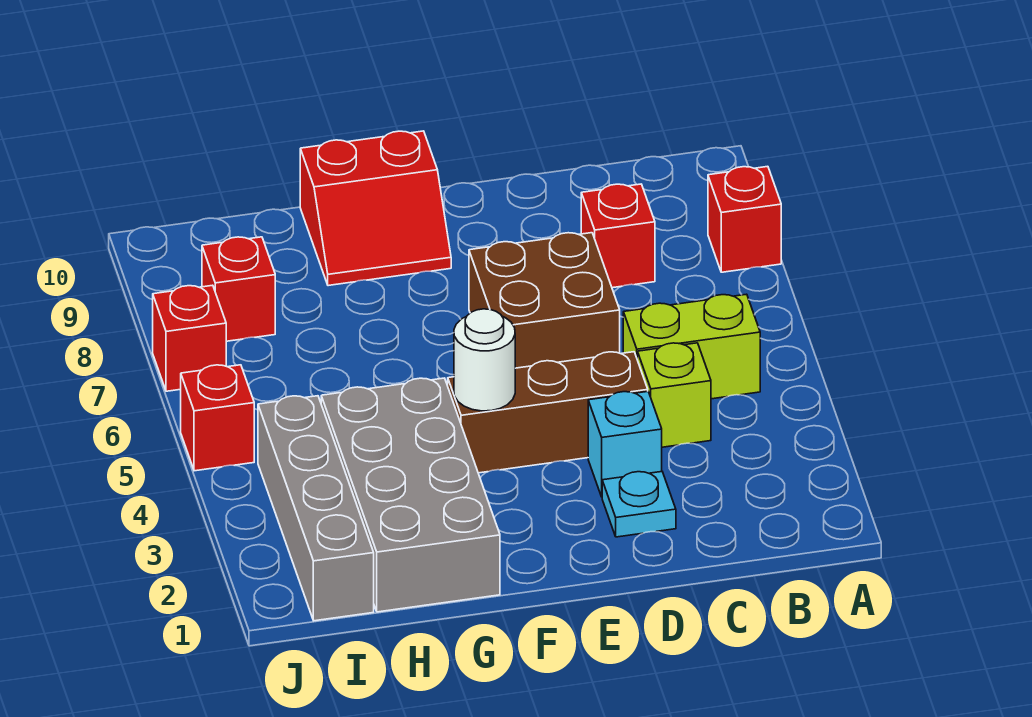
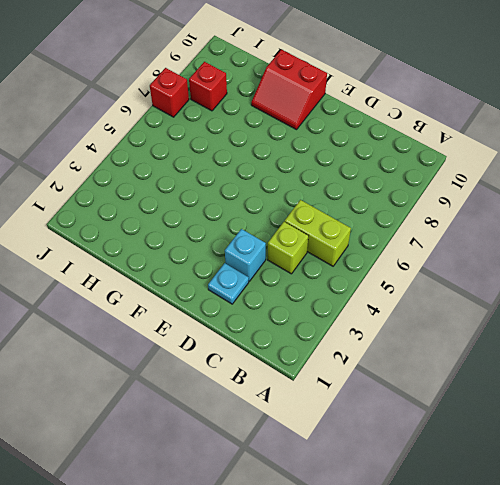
none -> red brick A8 level 1
none -> red brick C8 level 1
none -> brown brick D4:F4 level 1

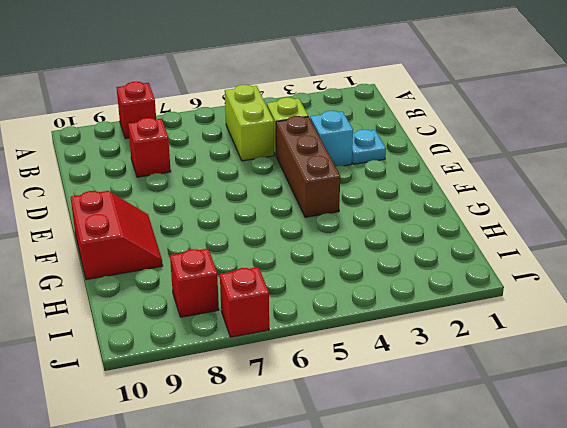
none -> brown brick D6:E7 level 1
none -> grey brick G1:H4 level 1
none -> grey brick I1:I4 level 1

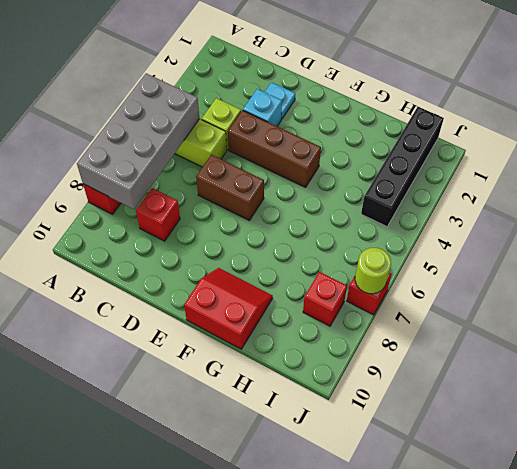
grey brick A5:B8 level 2 -> grey brick G1:H4 level 1
brown brick D6:E6 level 1 -> brown brick D6:E7 level 1
black brick I1:I4 level 1 -> grey brick I1:I4 level 1
lime round brick J7 level 2 -> none
none -> red brick J5 level 1
none -> white round brick F4 level 2

